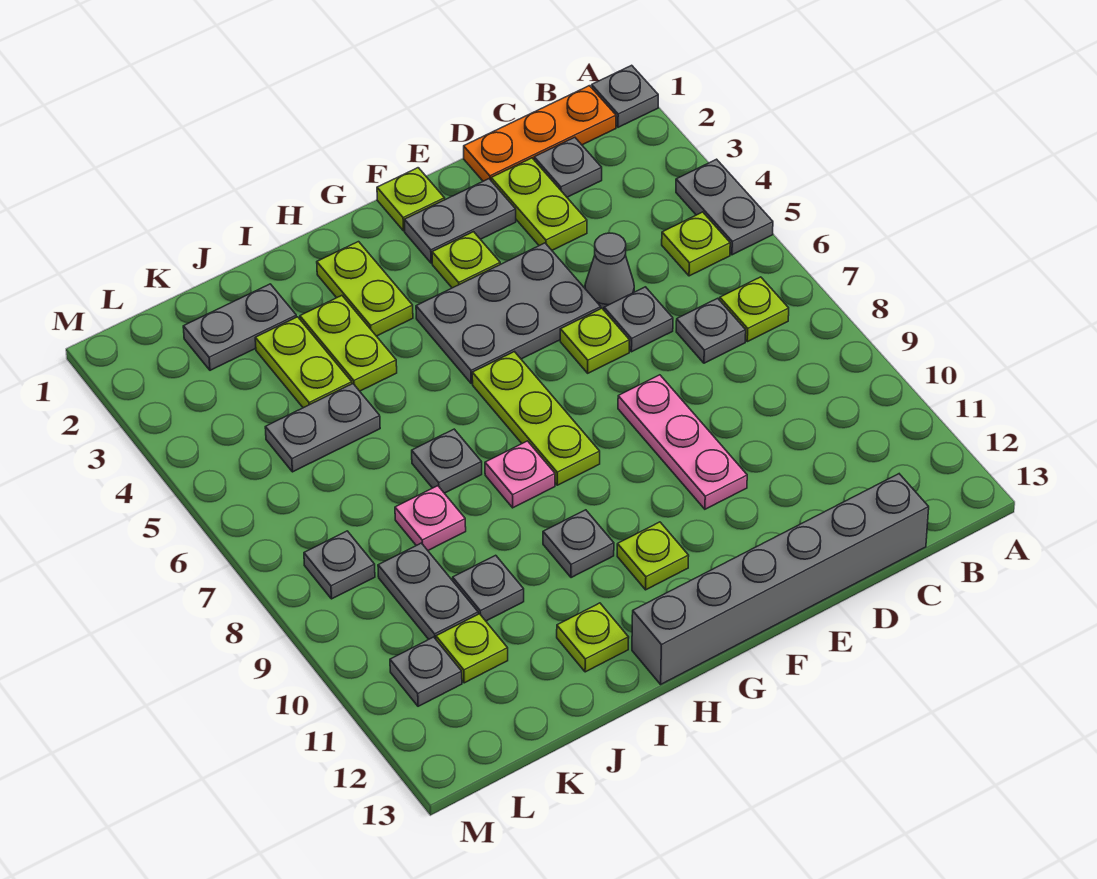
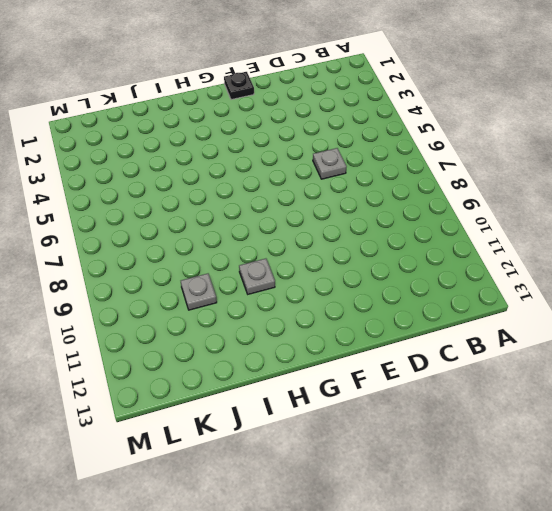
black plate F1 level 1 -> lime plate F1 level 1
none -> grey plate A1 level 1
none -> grey plate A4:A5 level 1
none -> orange plate B1:D1 level 1
none -> lime plate B5 level 1

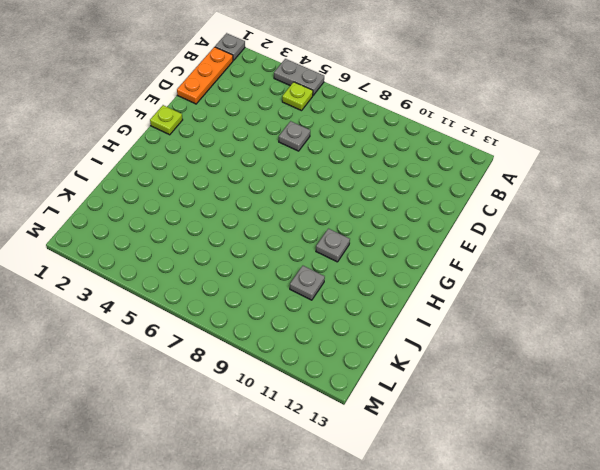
none -> lime plate B7 level 1
none -> grey plate C2 level 1
none -> grey plate C7 level 1
none -> grey brick C13:H13 level 1

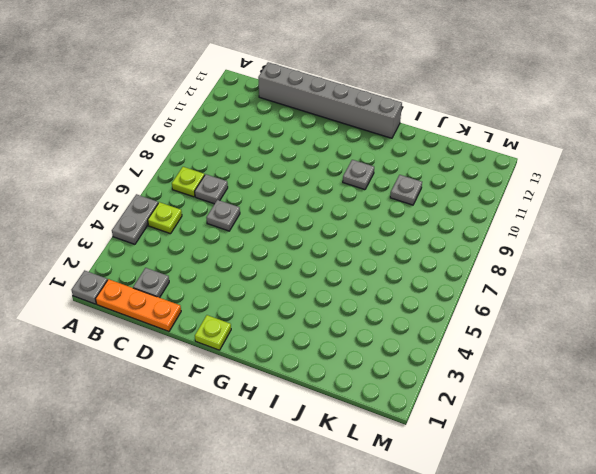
none -> lime plate D2:D3 level 1
none -> grey cone D5 level 1
none -> grey plate E2:F2 level 1
none -> grey plate E4:G5 level 1

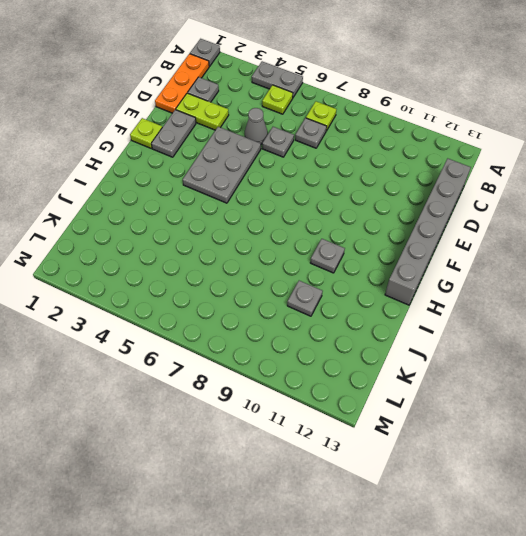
none -> lime plate E6 level 1
none -> pink plate E8:E10 level 1
none -> lime plate F3 level 1
none -> lime plate G6:G8 level 1

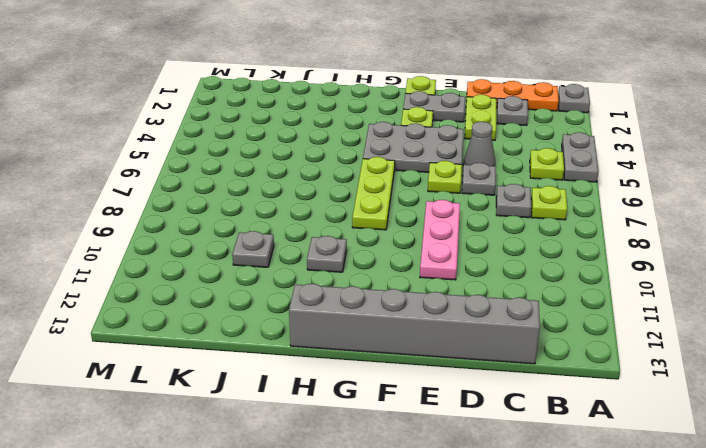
none -> lime plate G11 level 1
none -> lime plate H2:H3 level 1
none -> pink plate H8 level 1
none -> lime plate I3:I4 level 1

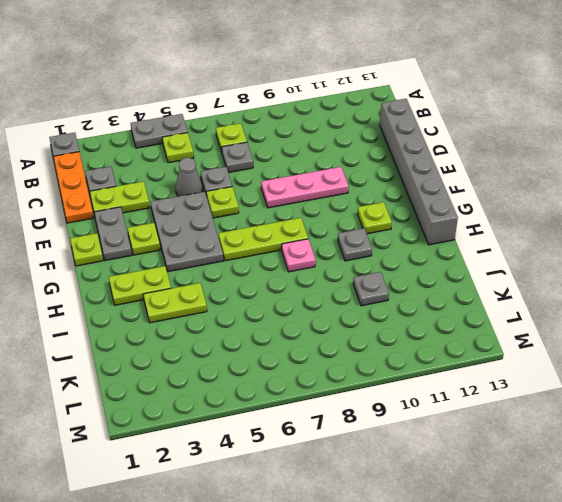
none -> grey plate I7 level 1
none -> lime plate I12 level 1
none -> grey plate J2:K2 level 1
none -> lime plate J3:J4 level 1

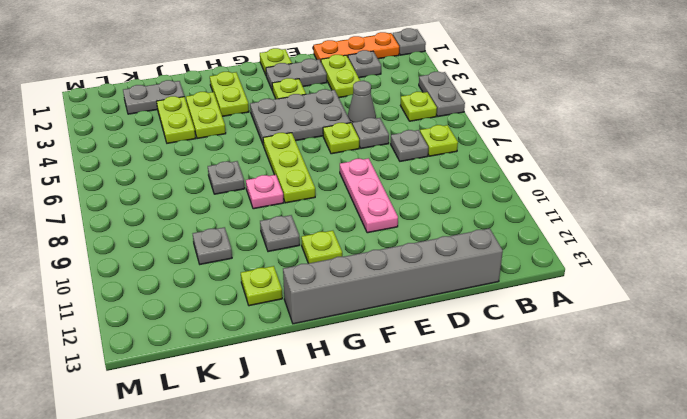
none -> grey plate J5:K5 level 1
none -> pink plate J8 level 1
none -> grey plate K9:K10 level 1
none -> lime plate K11 level 1

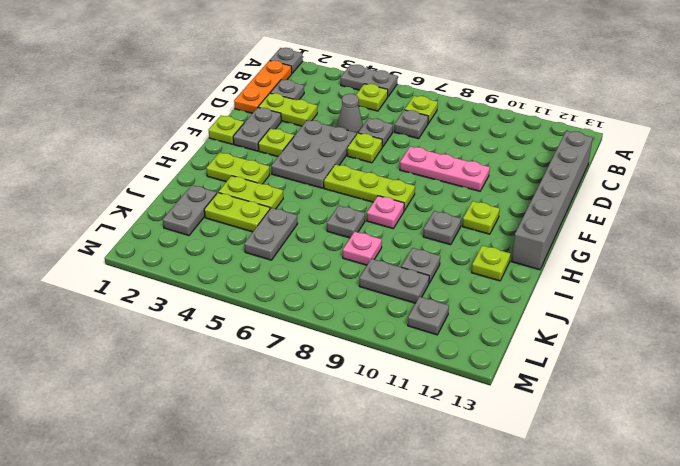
none -> lime plate K11 level 1
none -> grey plate L8 level 1

